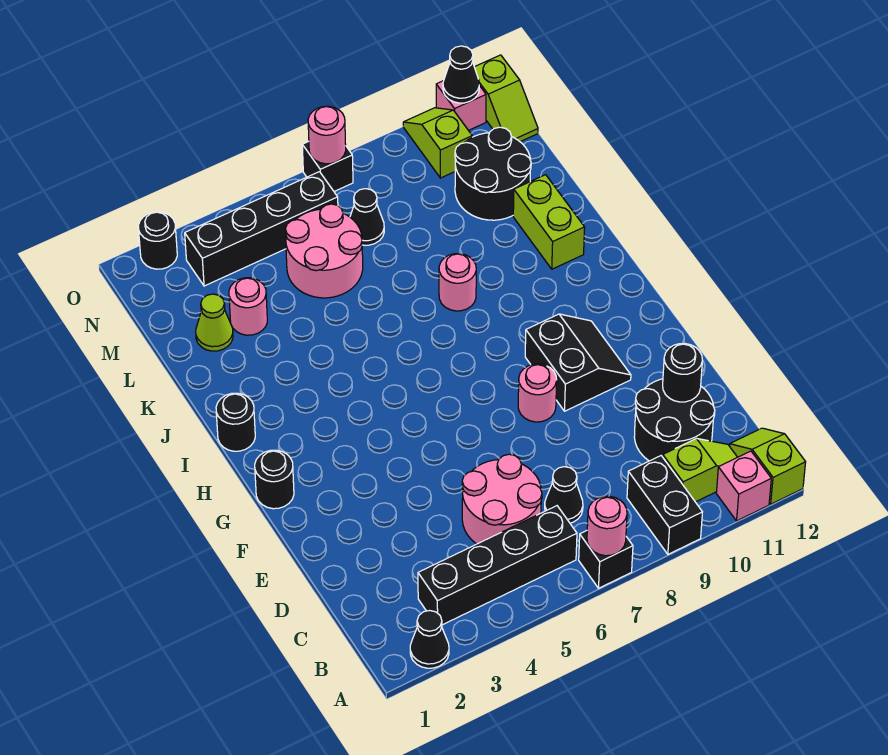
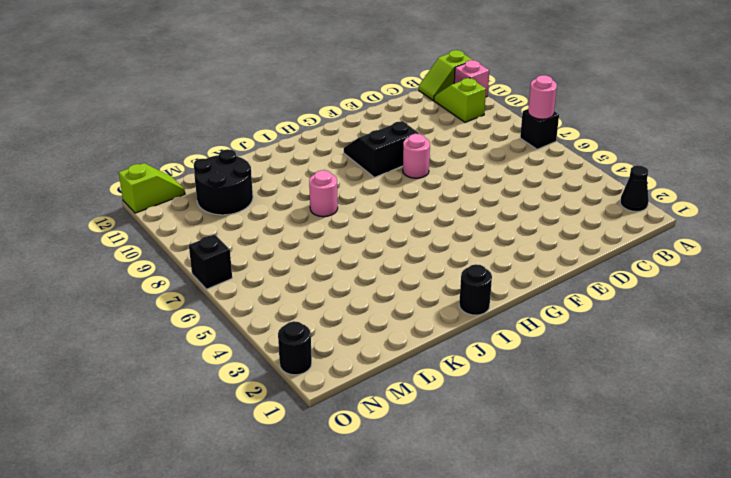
none -> black brick A9:B9 level 1
none -> black brick B3:B6 level 1
none -> pink round brick C5:D6 level 1
none -> black cone C7 level 1

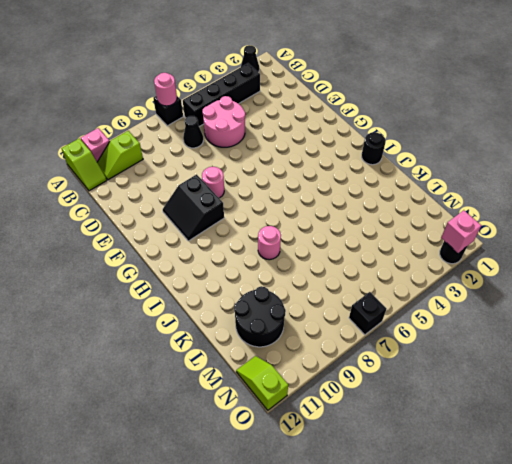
pink brick O2 level 2 -> pink brick O11 level 1
none -> black brick A9:B9 level 1
none -> black round brick C10:D11 level 1
none -> black round brick G1 level 1
none -> lime brick J11:K11 level 1

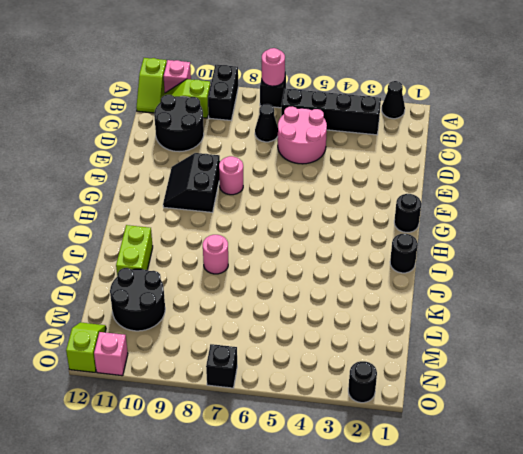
none -> lime cone L2 level 1
none -> pink round brick L3 level 1
none -> pink round brick L5:M6 level 1
none -> black cone M7 level 1

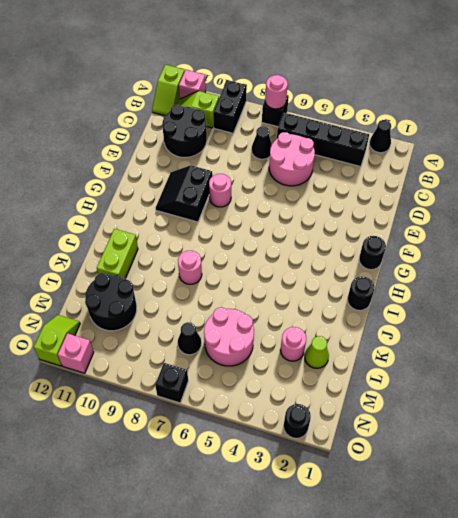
none -> black brick N3:N6 level 1
none -> lime slope N10:O10 level 1 top N
none -> black round brick D11 level 2
none -> pink round brick O7 level 2

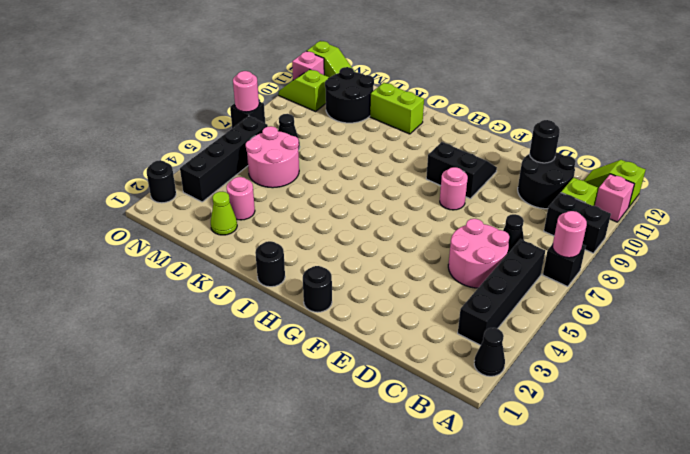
none -> pink round brick J8 level 1
none -> black cone O11 level 2

